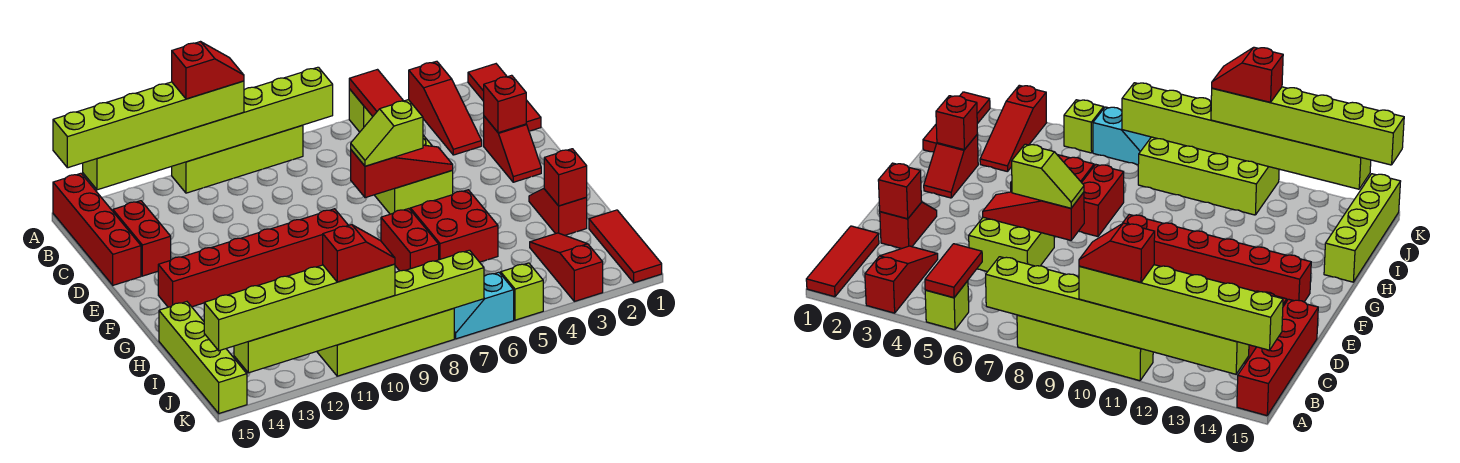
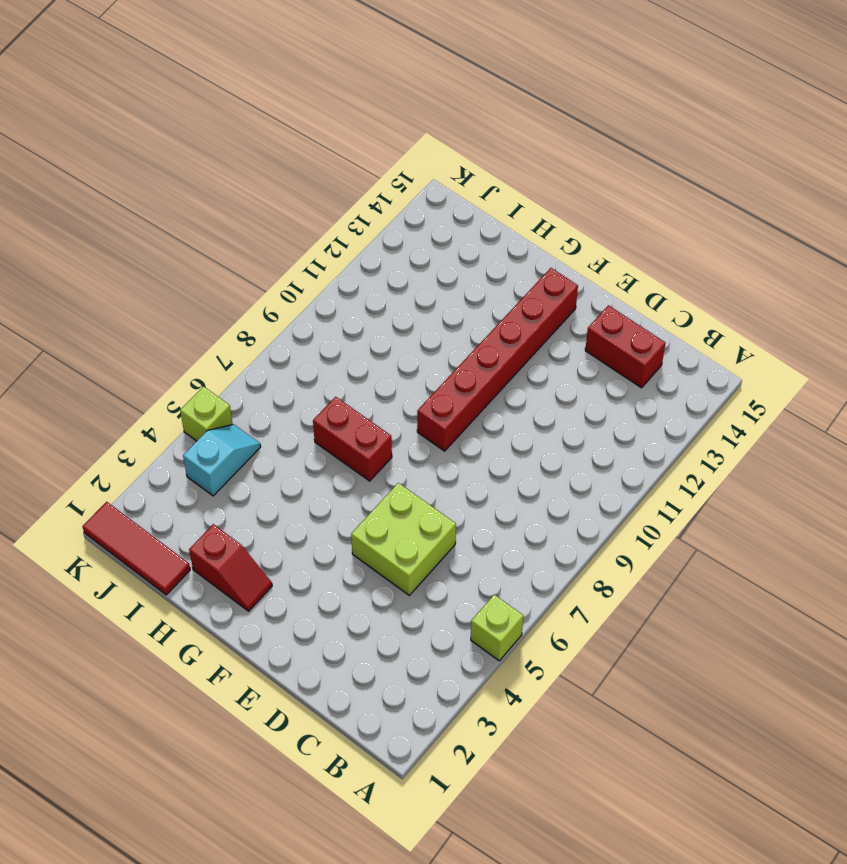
cyan slope J4:J5 level 1 top 4 -> cyan slope K6:K7 level 1 top 6
none -> red tile A1:C1 level 1
none -> red slope A3:C3 level 1 top A
none -> lime brick A8:A11 level 1

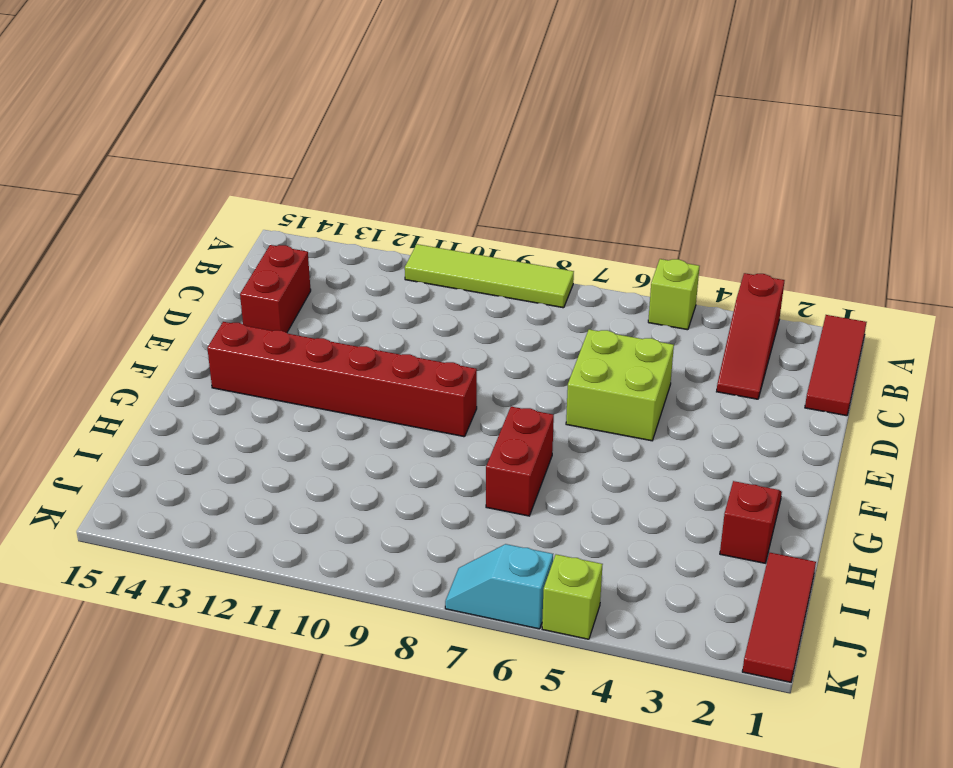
lime tile A8:A11 level 1 -> lime brick A8:A11 level 1
none -> red brick A15:D15 level 1
none -> red slope D2:E2 level 1 top D
none -> red brick G5:H6 level 1

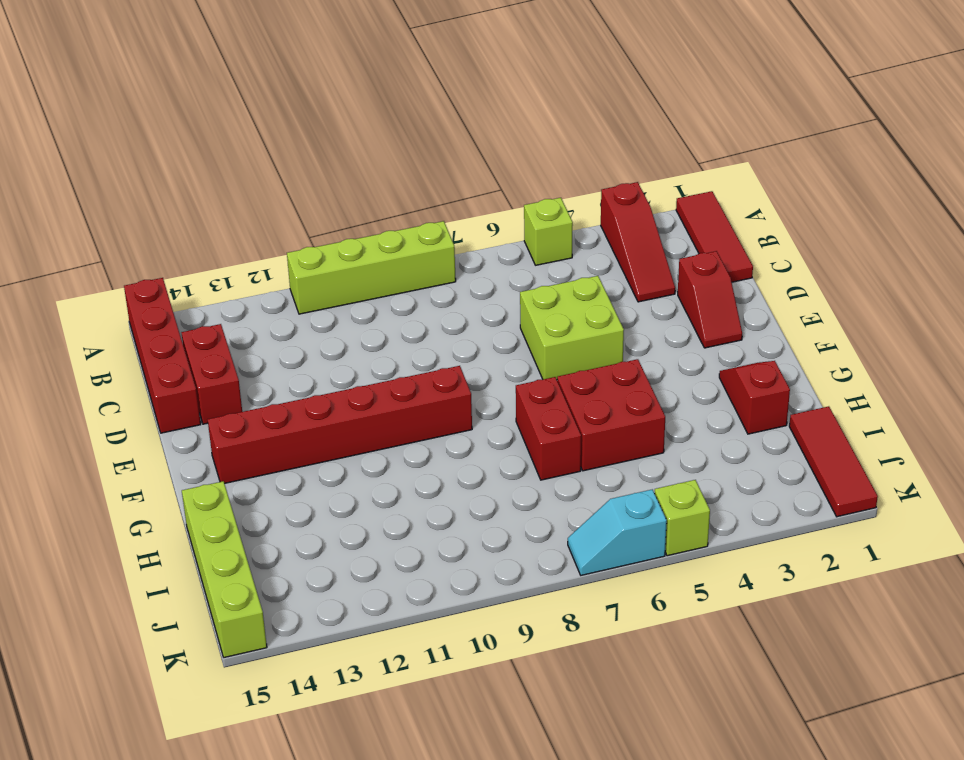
none -> red slope I3:K3 level 1 top K
none -> lime brick J8:K11 level 1
none -> red tile A5:B5 level 2

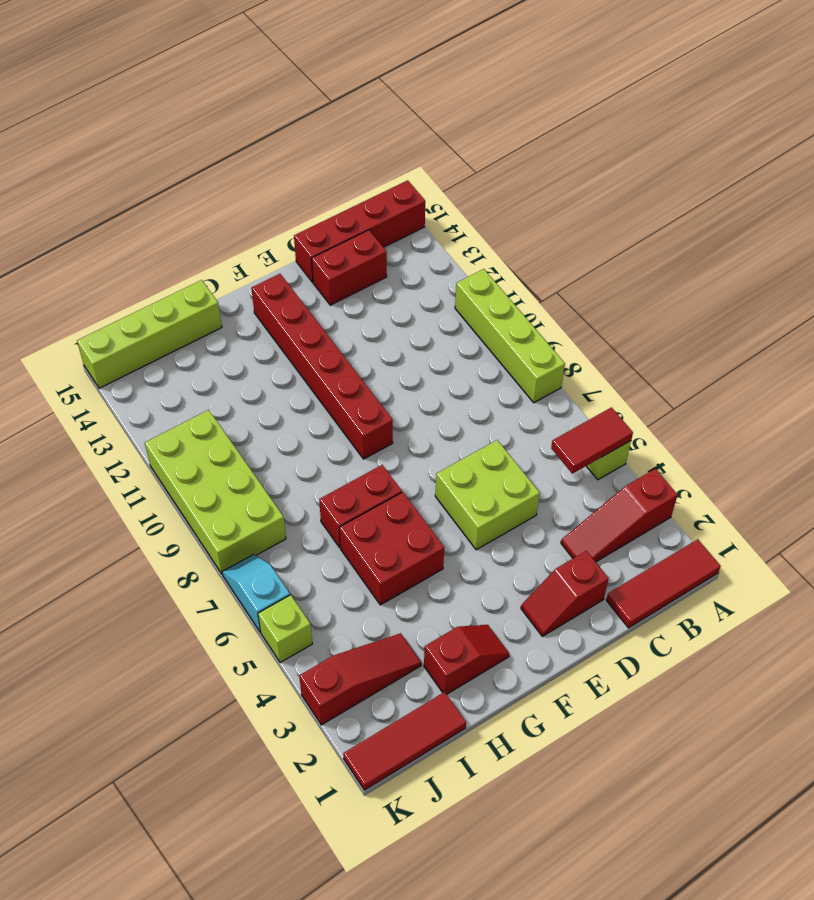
none -> lime brick A7:A14 level 2
none -> red brick D2 level 2
none -> red slope E5:E7 level 2 top 7

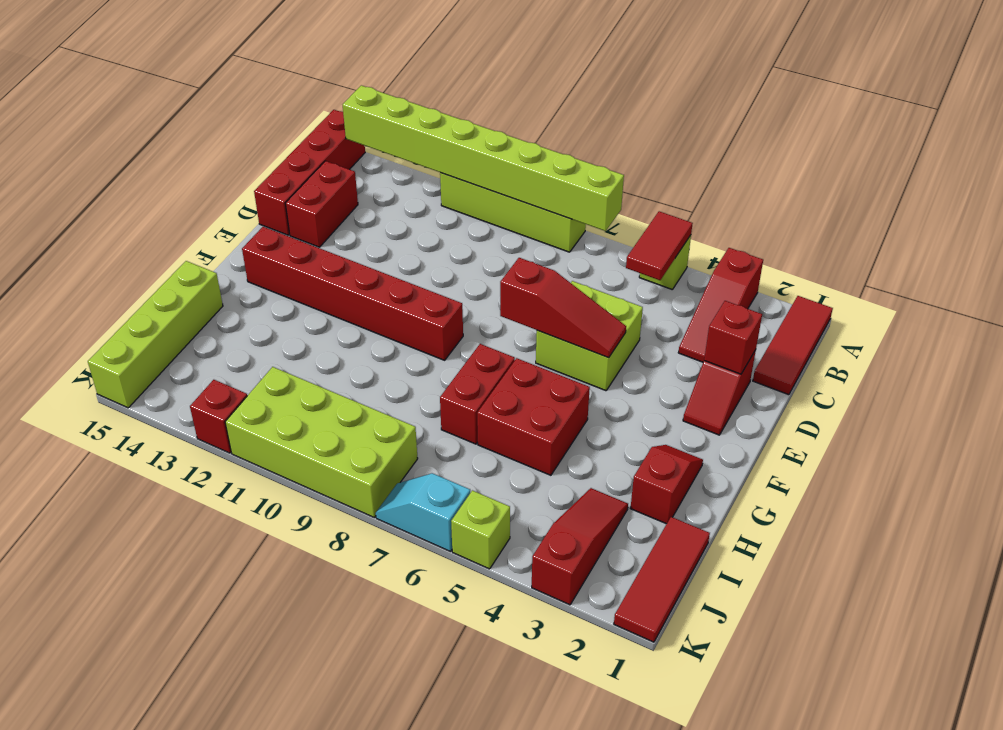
red brick K12 level 1 -> red brick H2 level 2
none -> lime brick K7:K14 level 2
none -> lime brick A10:A15 level 3
none -> lime slope E6:E7 level 3 top 6

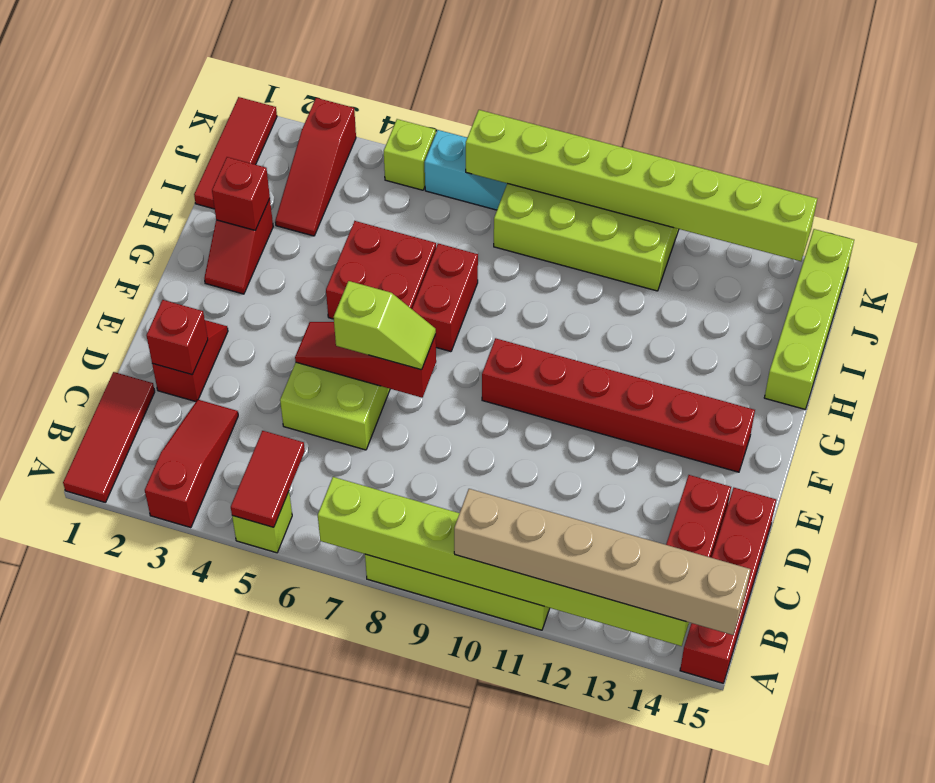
tan brick A10:A15 level 3 -> lime brick A10:A15 level 3
none -> lime brick K10:K15 level 3
none -> red slope A10:A11 level 4 top 11
none -> red slope K10:K11 level 4 top 11

